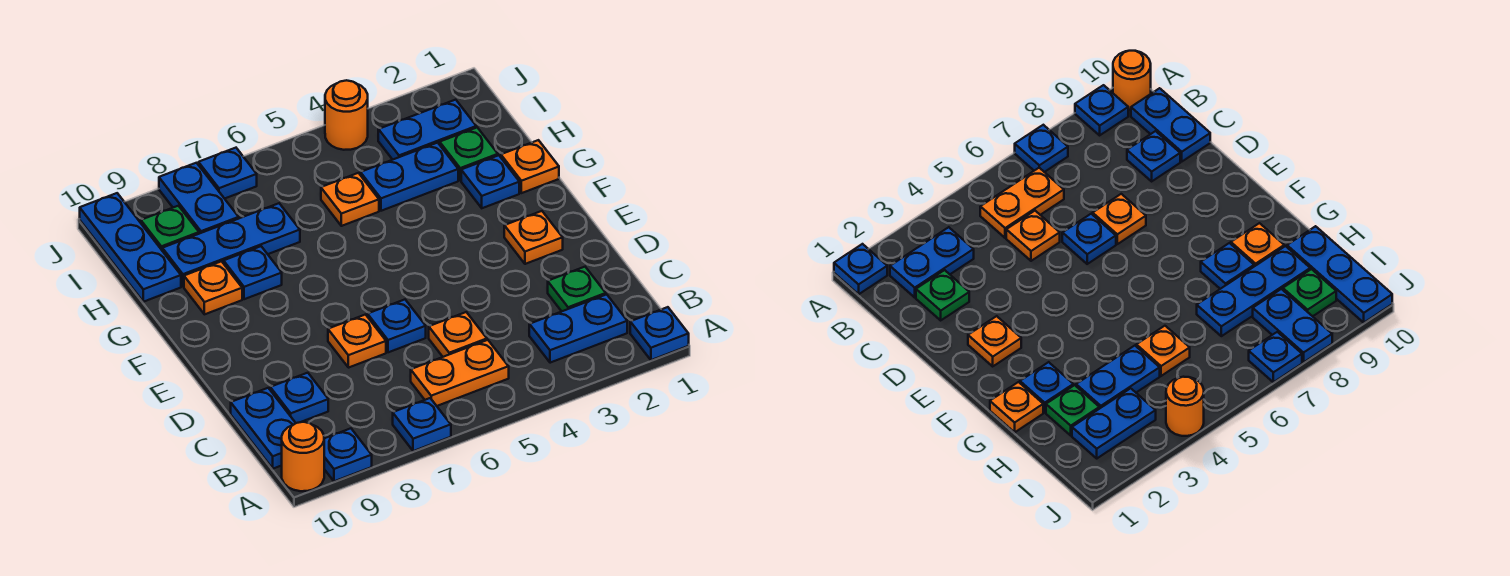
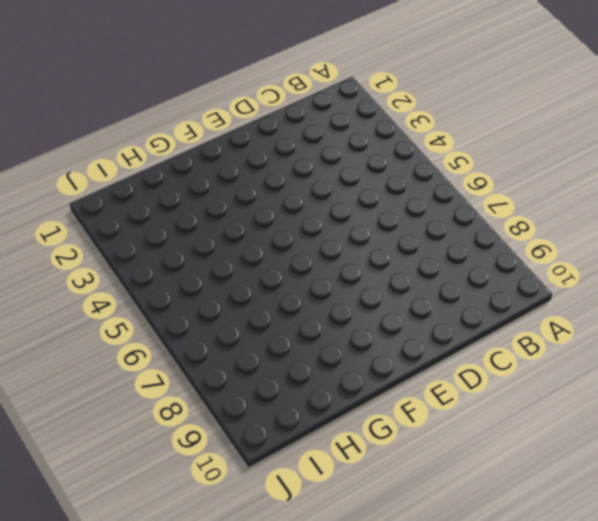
none -> blue plate A1 level 1
none -> blue plate A7 level 1
none -> blue plate A9 level 1

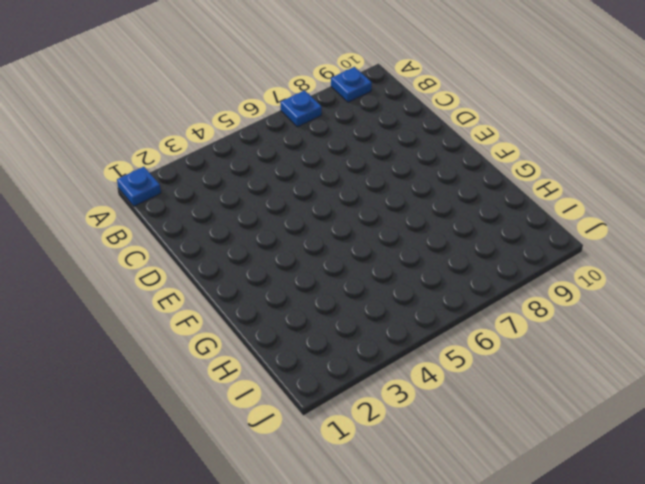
none -> orange round brick A10 level 1
none -> blue plate B2:B3 level 1
none -> orange plate B5:B6 level 1

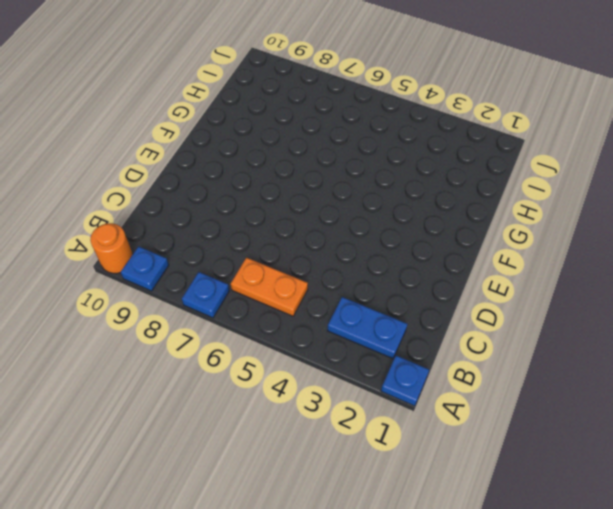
none -> blue plate B10:C10 level 1
none -> green plate C2 level 1
none -> orange plate C5 level 1

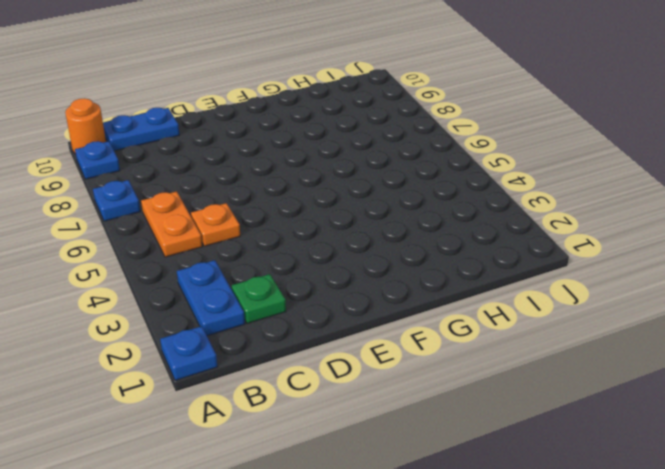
none -> blue plate C9 level 1
none -> blue plate D6 level 1
none -> orange plate D7 level 1

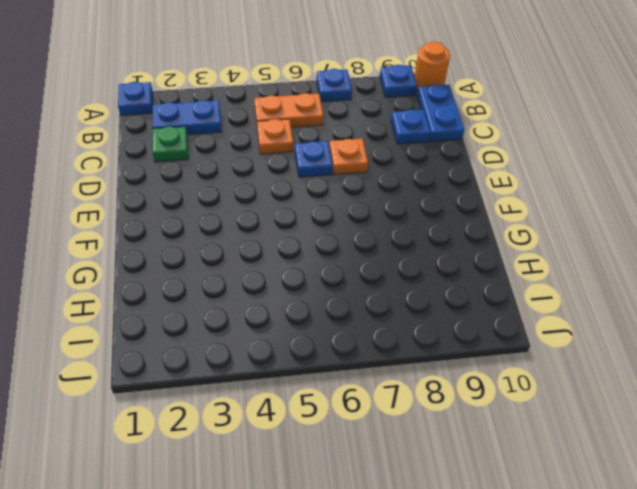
none -> orange plate E2 level 1
none -> orange plate G1 level 1
none -> blue plate G2 level 1

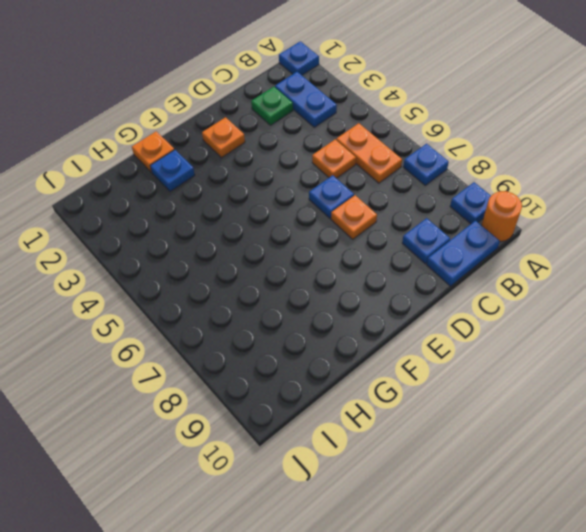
none -> blue plate G8 level 1
none -> orange plate G9 level 1
none -> green plate H2 level 1

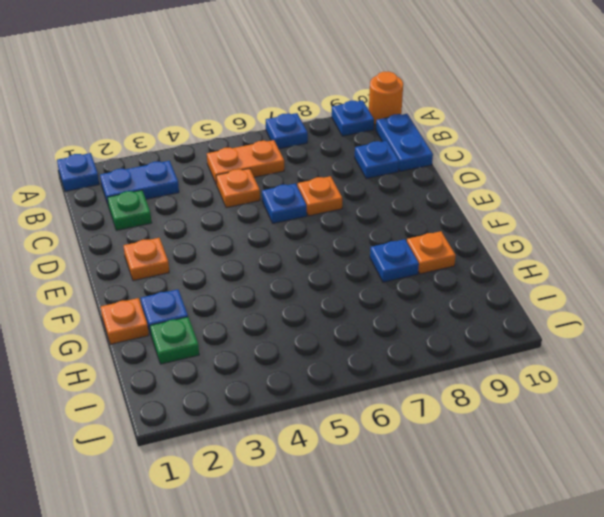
none -> blue plate H3:H4 level 1
none -> orange plate H5 level 1
none -> blue plate H7:H9 level 1

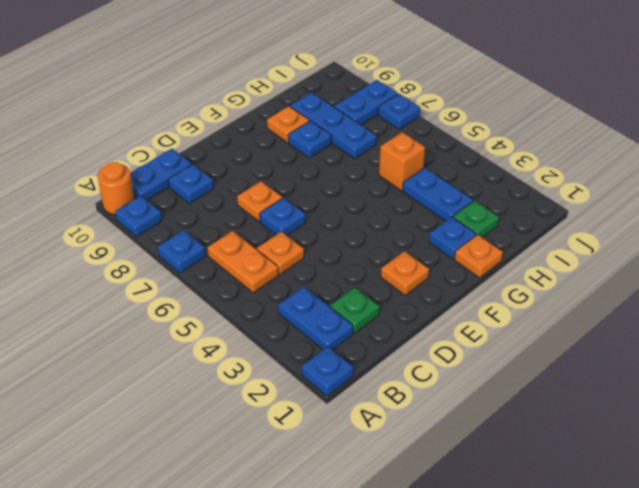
orange brick H5 level 1 -> orange plate H5 level 1
none -> blue plate H10:J10 level 1
none -> blue plate I2:I3 level 1
none -> green plate I9 level 1

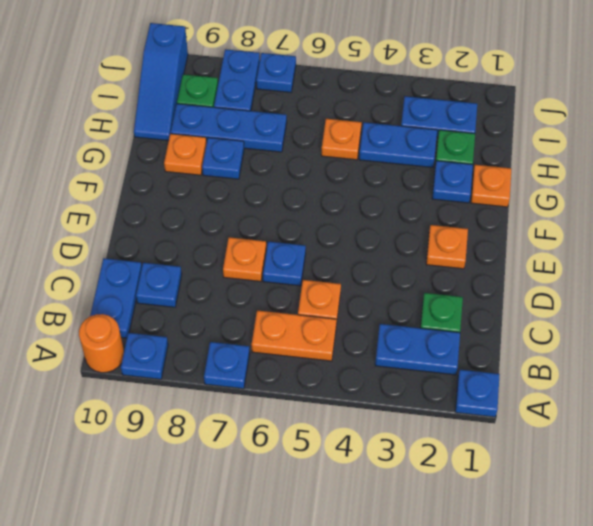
blue slope H10:J10 level 1 top J -> blue plate H10:J10 level 1
none -> orange round brick J4 level 1

